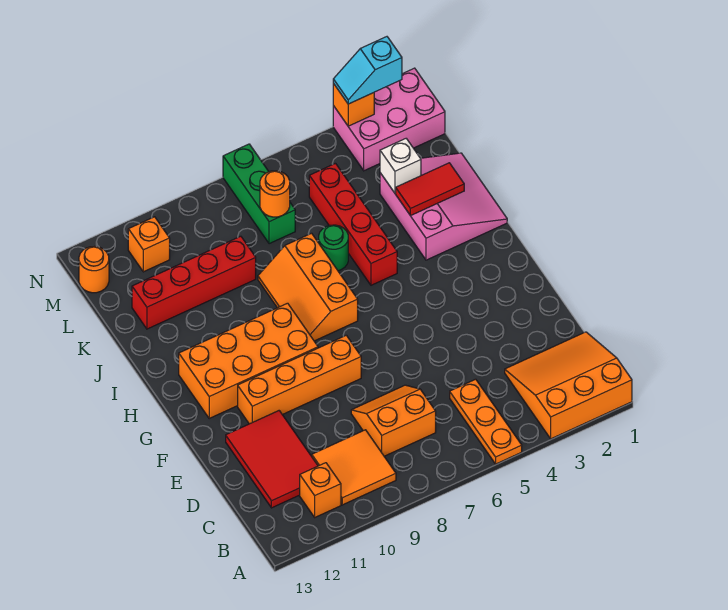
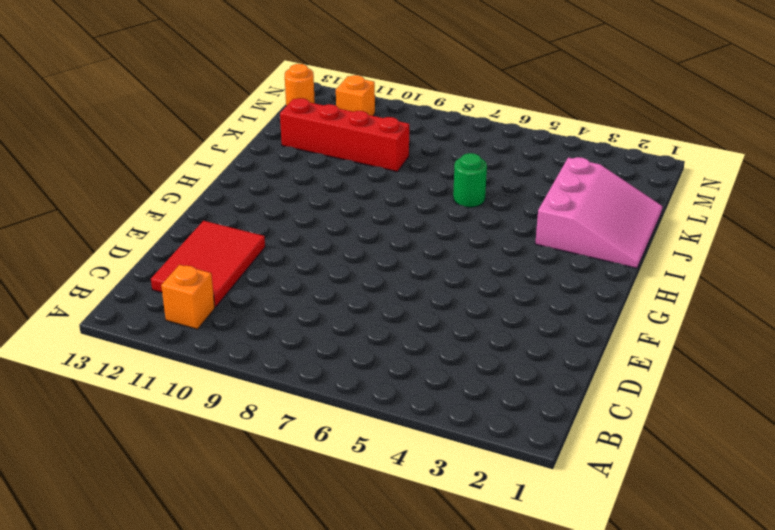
none -> orange slope A1:C3 level 1 top A
none -> orange plate A5:C5 level 1
none -> orange tile B9:C10 level 1

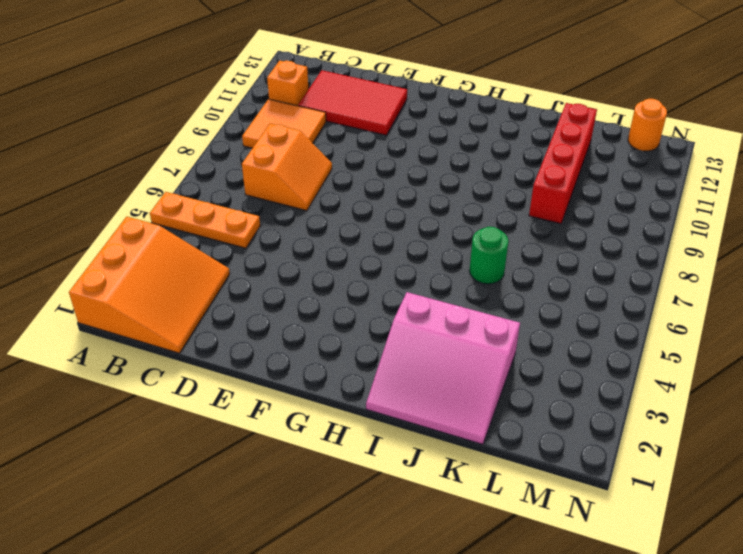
none -> orange brick F8:F11 level 1
none -> orange brick G9:H12 level 1
none -> orange slope H7:J8 level 1 top 7

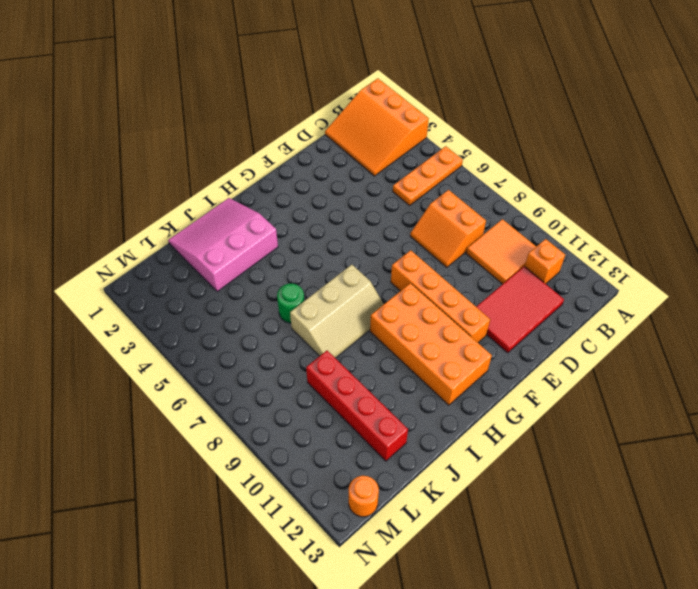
tan slope H7:J8 level 1 top 7 -> orange slope H7:J8 level 1 top 7
none -> red brick I5:L5 level 1
none -> green brick L7:N7 level 1
none -> pink brick M1:N3 level 1

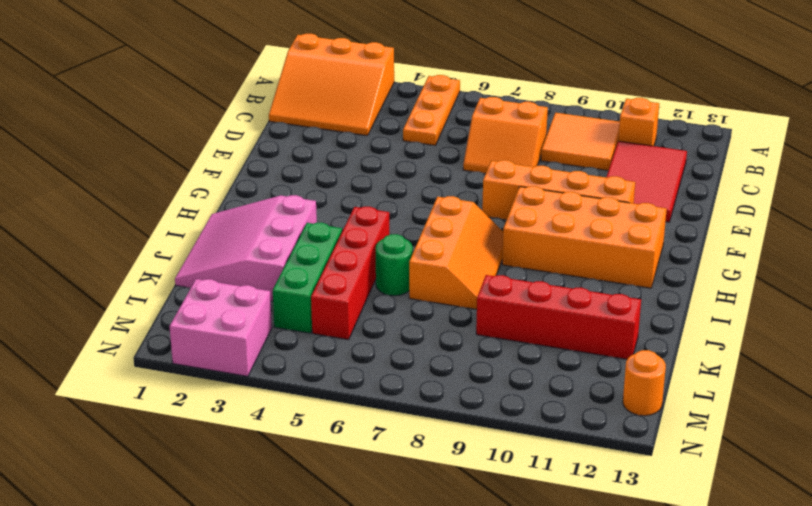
green brick J4:L4 level 1 -> green brick L7:N7 level 1
pink brick M2:N3 level 1 -> pink brick M1:N3 level 1
none -> orange brick M11 level 1
none -> red tile J2:J3 level 2
none -> white brick K3 level 2

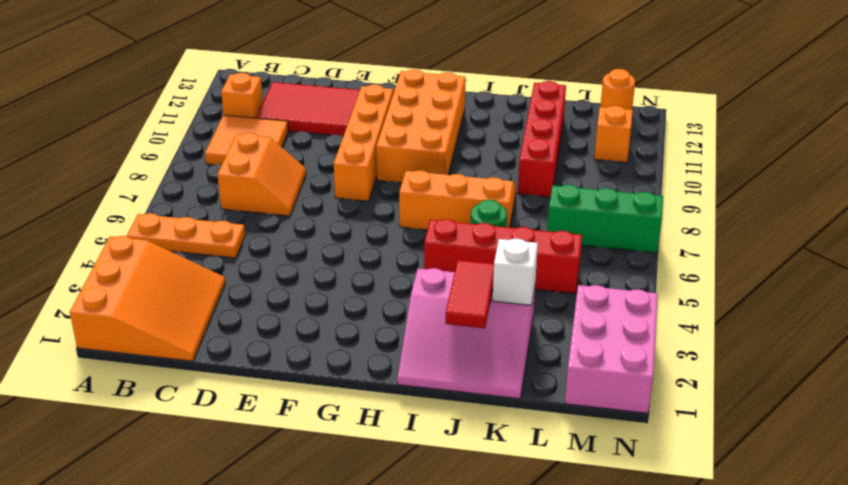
none -> orange round brick L7 level 2
none -> orange brick N3 level 2
none -> cyan slope N2:N3 level 3 top 2

